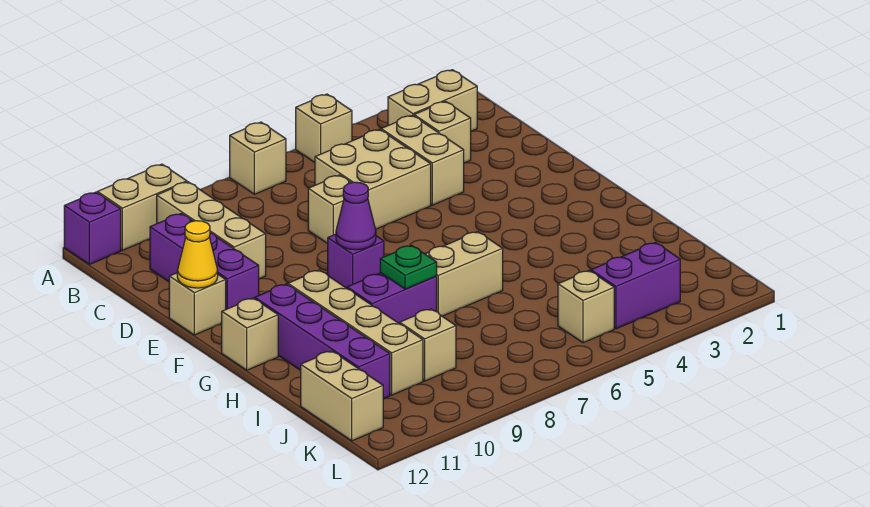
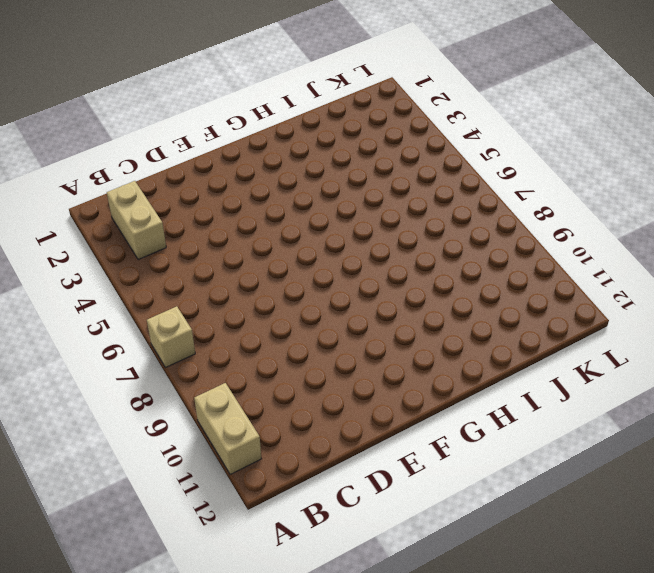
none -> tan brick A5 level 1
none -> purple brick A12 level 1
none -> tan brick B10:D10 level 1

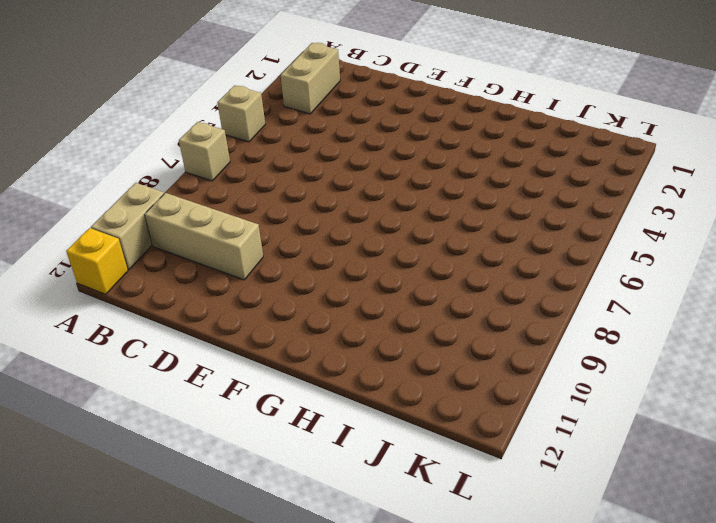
yellow brick A12 level 1 -> purple brick A12 level 1
none -> tan brick C3 level 1
none -> tan brick C4:D4 level 1
none -> tan brick C5:D6 level 1

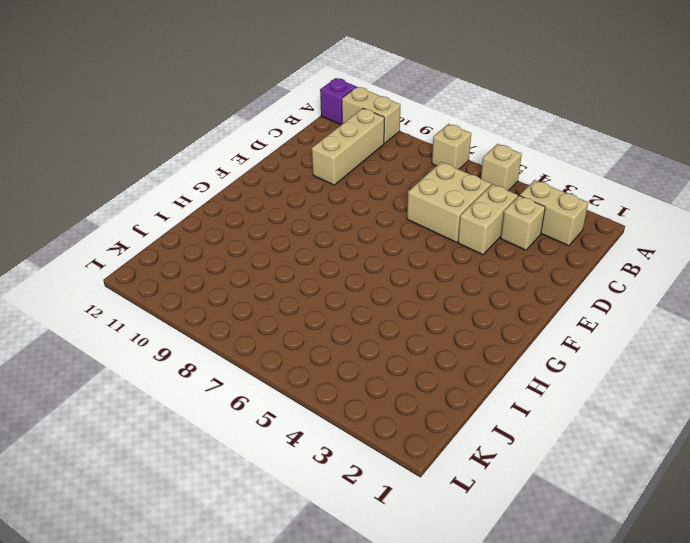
none -> purple brick C11:E11 level 1
none -> tan brick D7 level 1
none -> tan brick E12 level 1

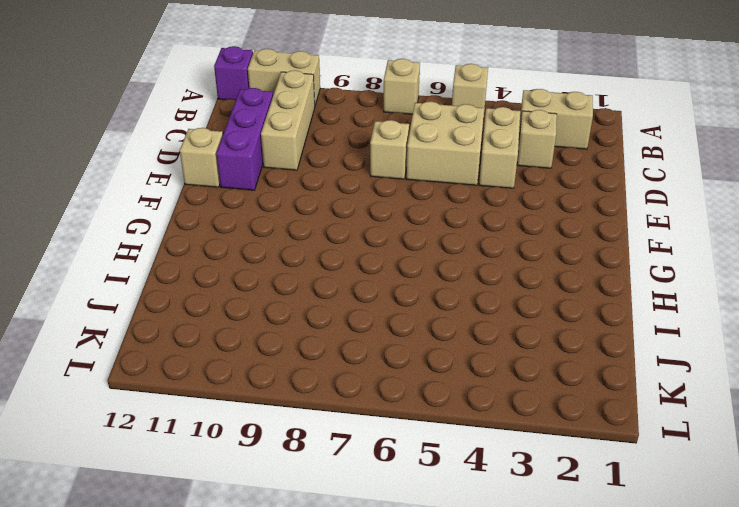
none -> purple brick F8 level 1
none -> tan brick G10:J10 level 1
none -> purple brick G11:J11 level 1

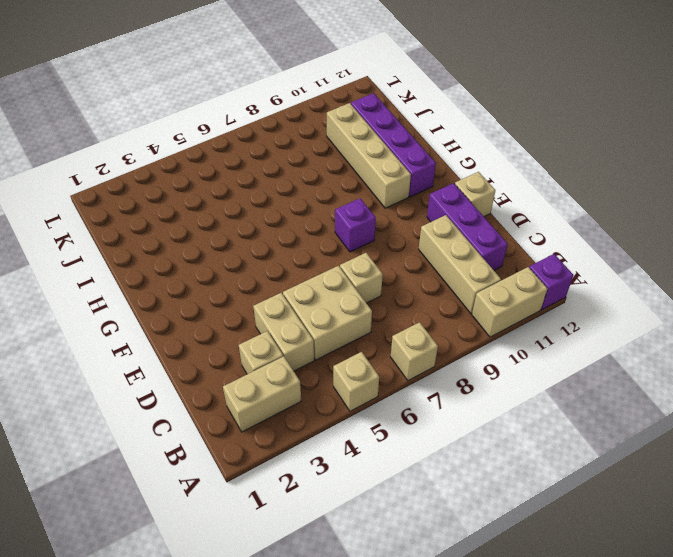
none -> tan brick G12 level 1
none -> tan brick H6:H7 level 1
none -> purple brick H8:H9 level 1

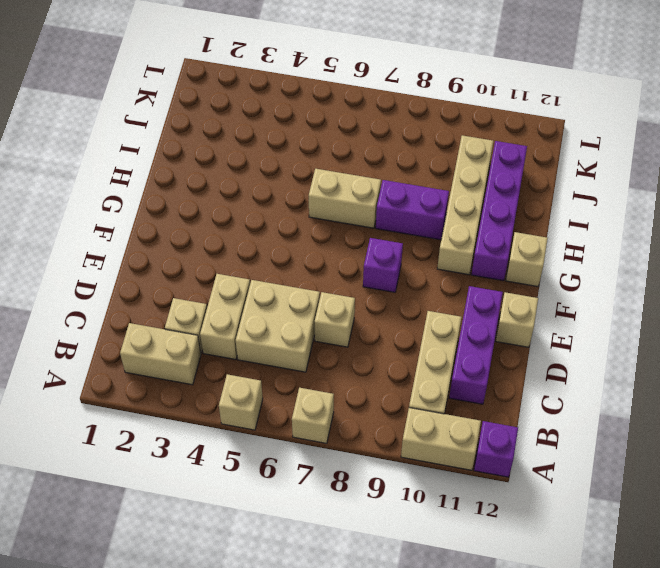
none -> tan brick J9 level 1
none -> tan brick J12:K12 level 1
none -> purple brick K3:K4 level 1

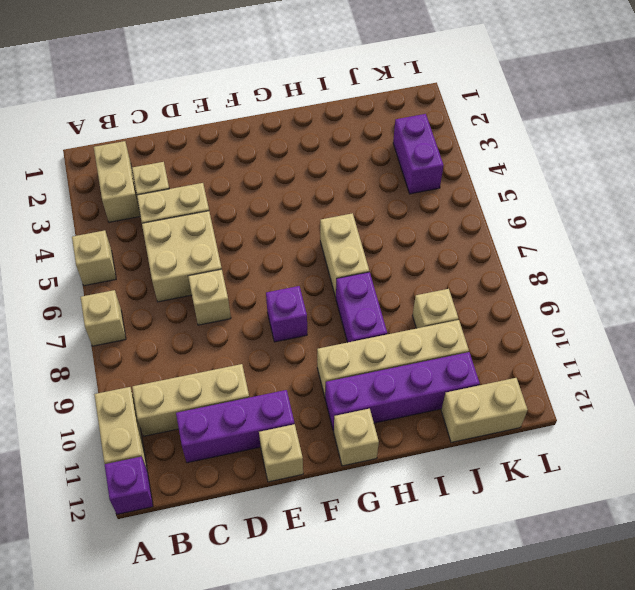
none -> tan brick K5 level 1
none -> yellow cone E12 level 2
none -> purple cone F8 level 2

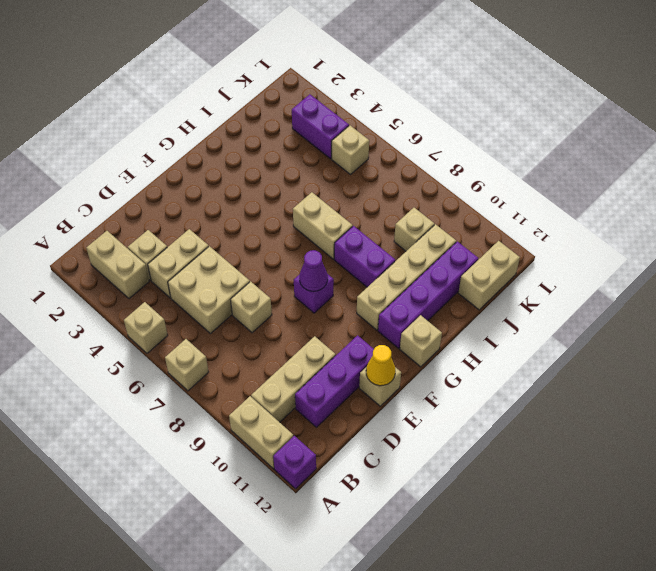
none -> green plate H8 level 2

